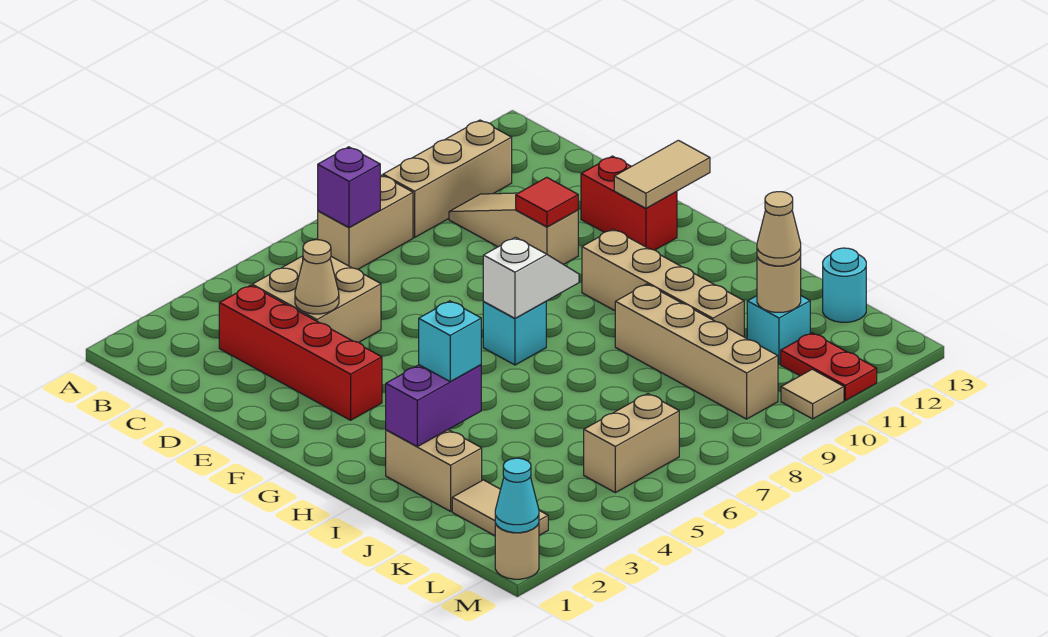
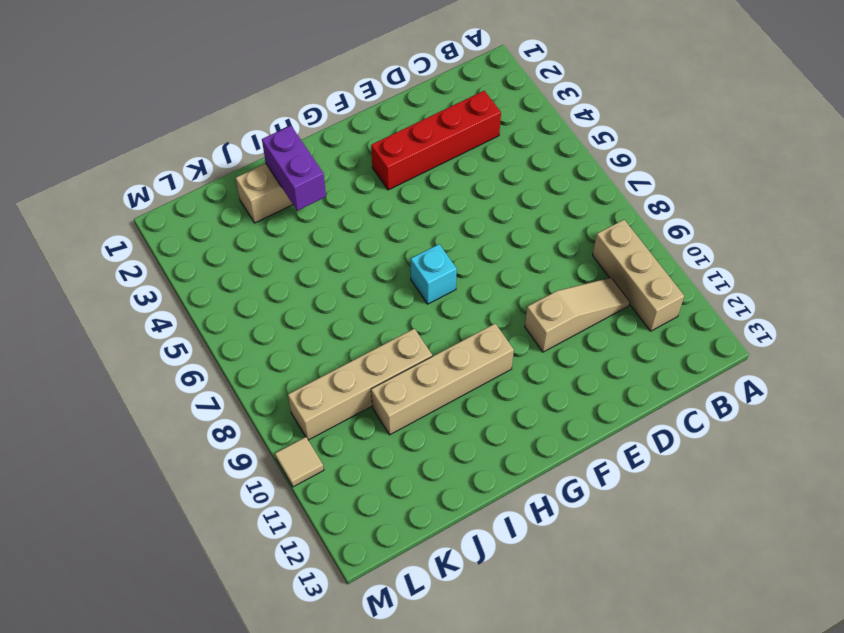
none -> tan brick B7:B8 level 1
none -> tan brick C4:D5 level 1
none -> red brick E12:F12 level 1

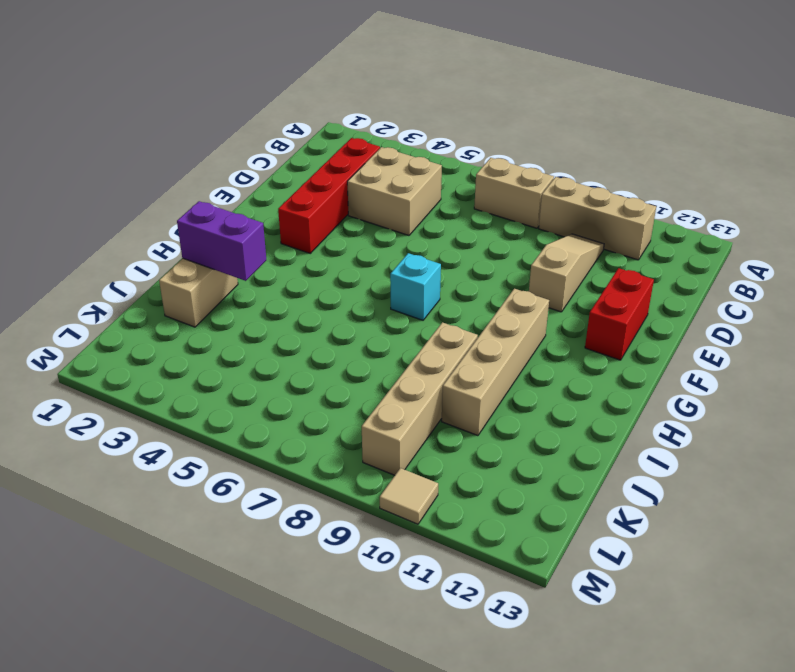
none -> tan tile K2:L2 level 1
none -> cyan brick K11 level 1
none -> cyan round brick K13 level 1

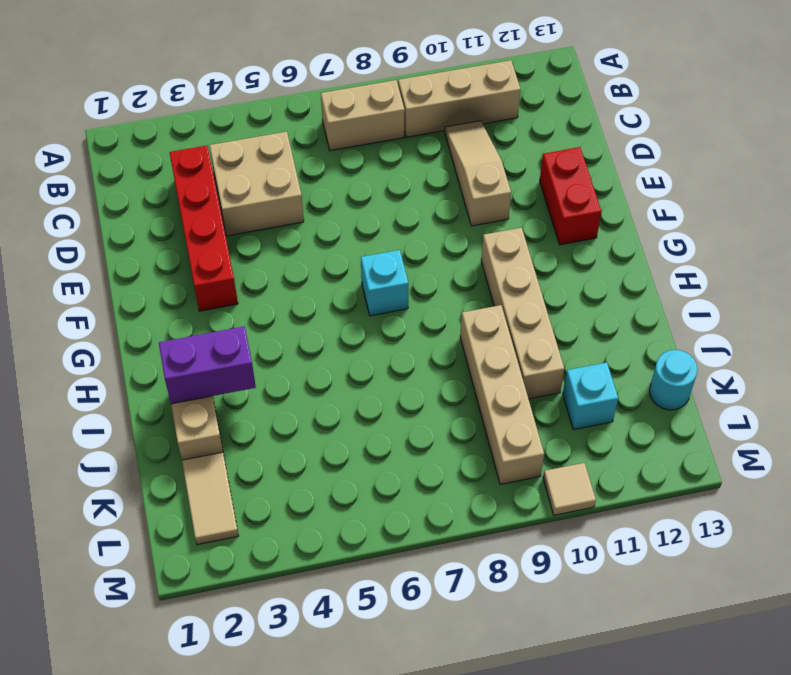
none -> tan brick L5:L6 level 1
none -> red plate L11:M11 level 1
none -> tan round brick M1 level 1

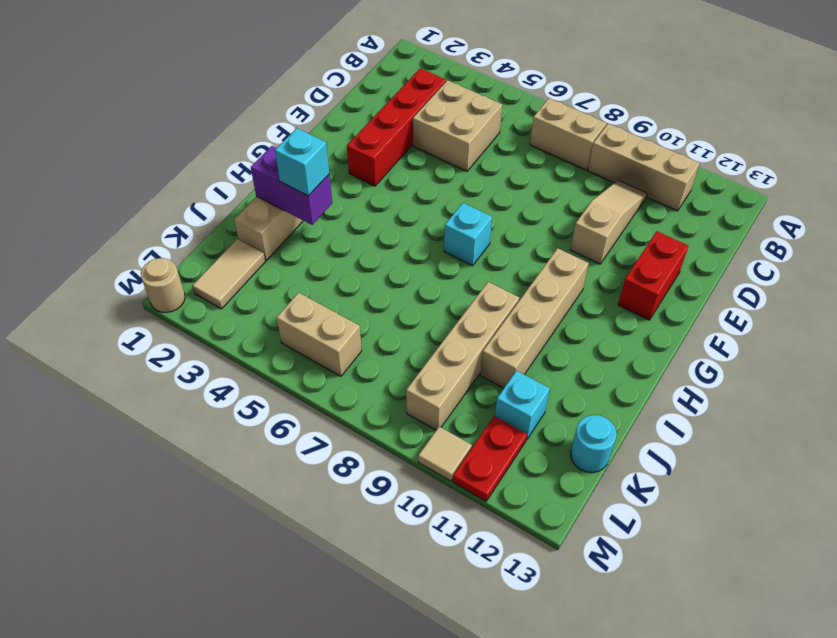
none -> purple brick B7 level 2
none -> tan cone D4 level 2
none -> red tile E10 level 2

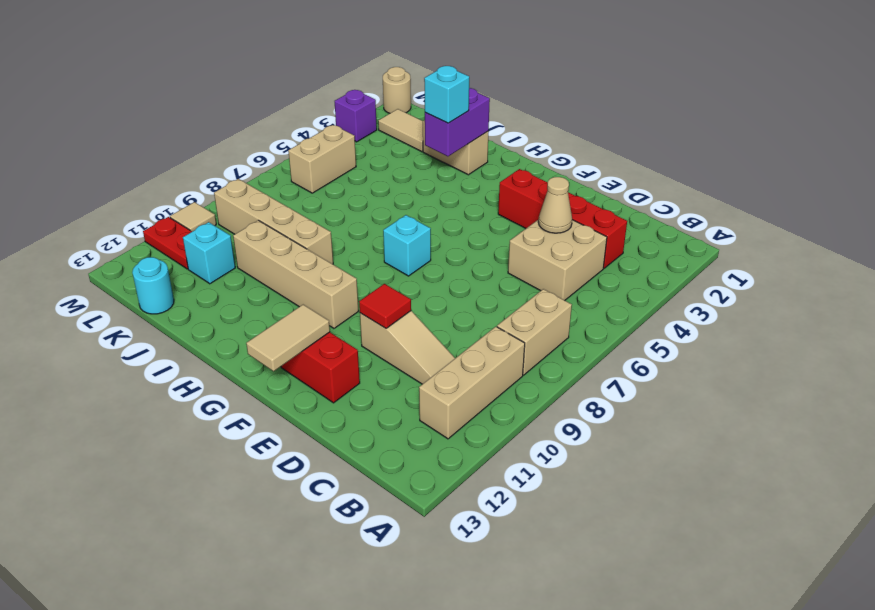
purple brick M3 level 1 -> purple brick B7 level 2
none -> white slope G7:G8 level 2 top 7
none -> tan round brick K11 level 2
none -> cyan cone M1 level 2

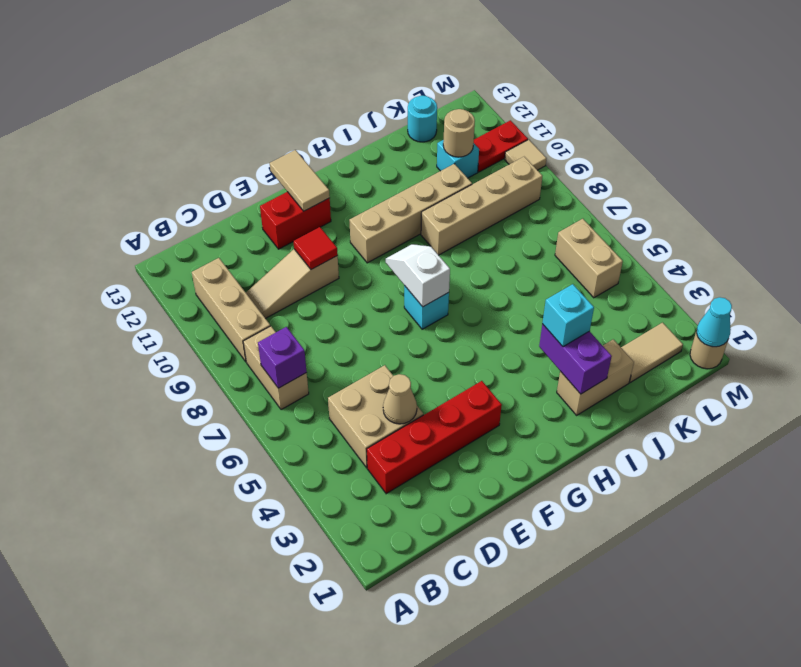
none -> tan cone K11 level 3

